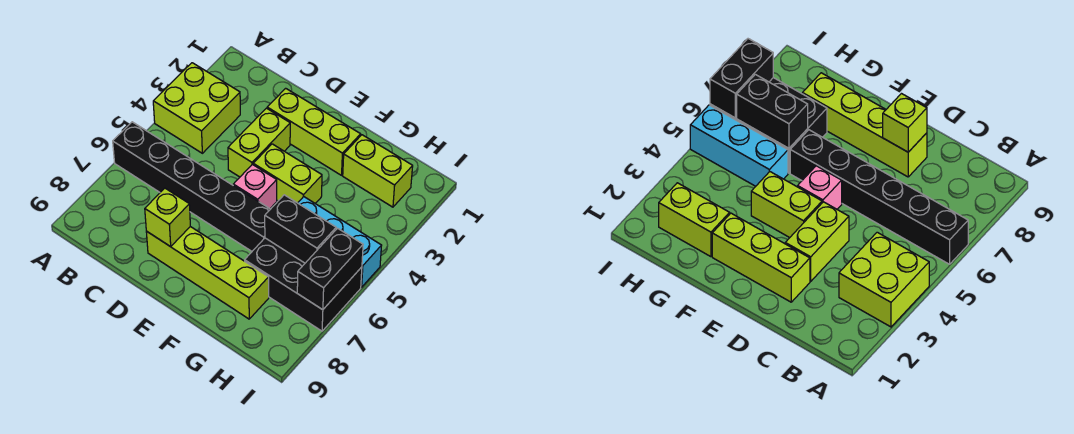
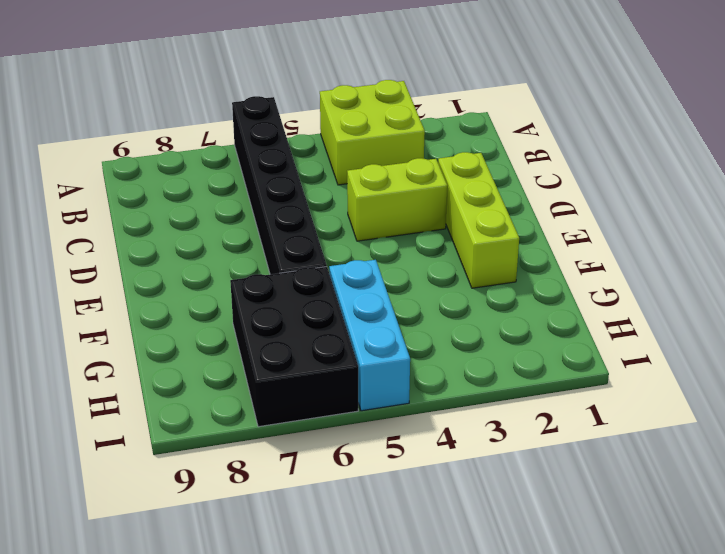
none -> lime brick D8:G8 level 1
none -> lime brick E4:F4 level 1
none -> pink brick E5 level 1

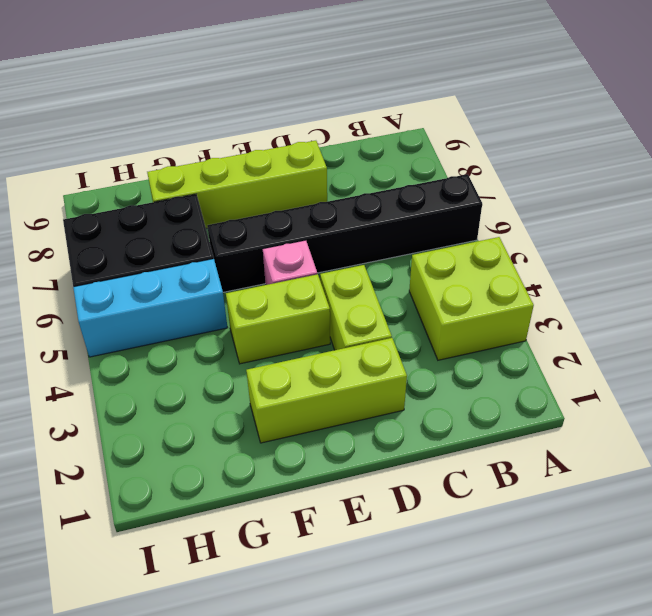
none -> lime brick G2:H2 level 1
none -> lime brick D8 level 2
none -> black brick G6:H6 level 2

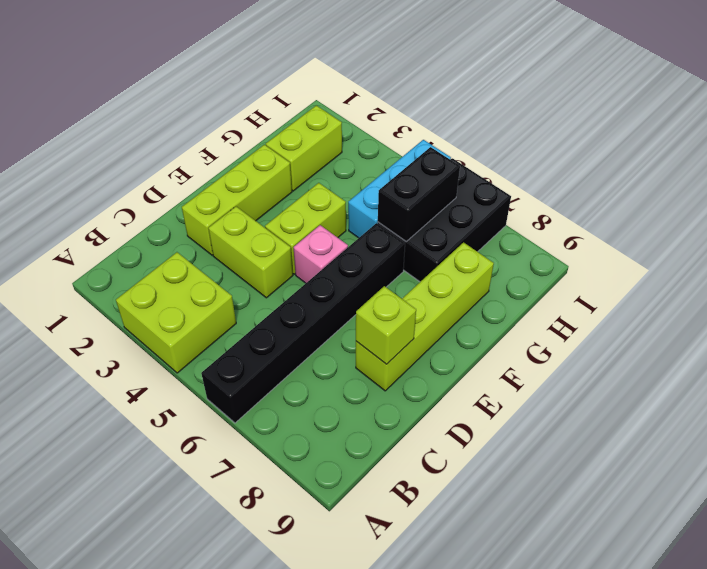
none -> black brick I6:I7 level 2

